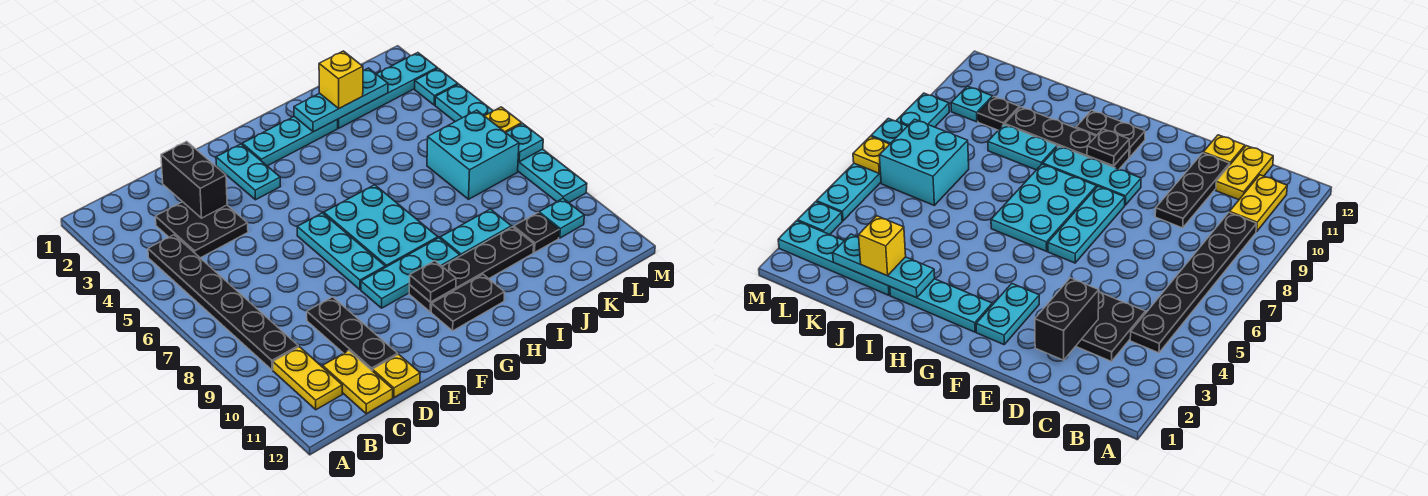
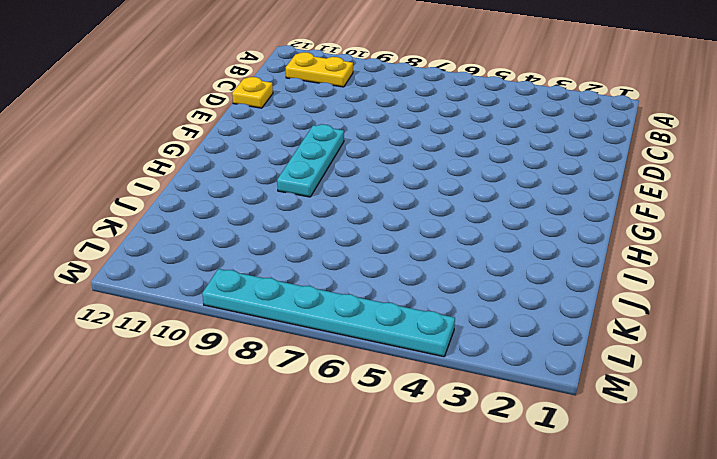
none -> black plate B4:B9 level 1
none -> black plate C3:D4 level 1
none -> yellow plate C11:C12 level 1

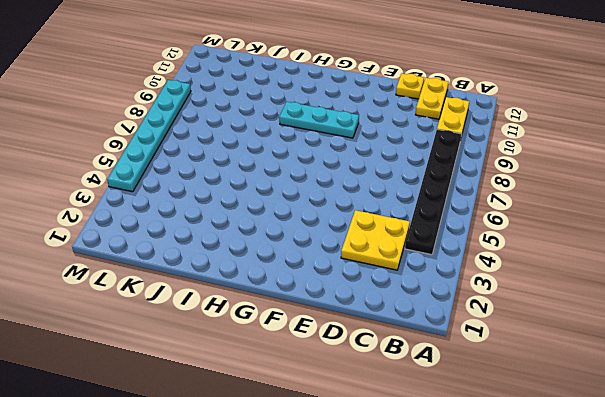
yellow plate C3:D4 level 1 -> black plate C3:D4 level 1
none -> black plate D9:D11 level 1
none -> cyan plate F2:F3 level 1
none -> cyan plate F6:F8 level 1

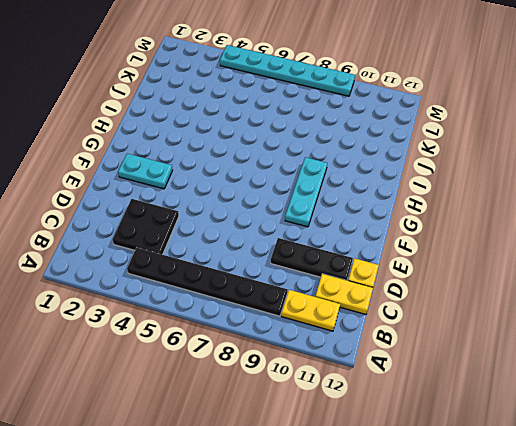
none -> cyan plate F6:F8 level 1
none -> cyan plate G2:I2 level 1
none -> cyan plate G6:H8 level 1

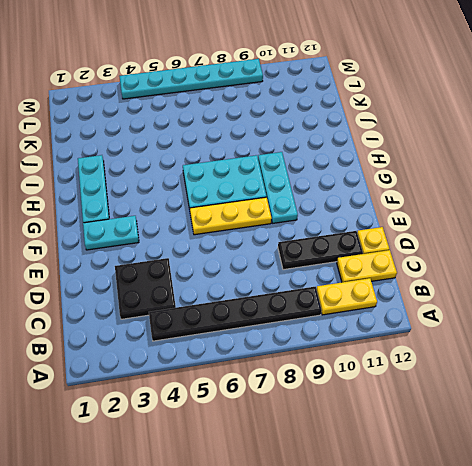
yellow plate F6:F8 level 1 -> cyan plate F6:F8 level 1
none -> black plate G10:J10 level 1
none -> black plate G11:H11 level 1
none -> cyan plate I9:J9 level 1

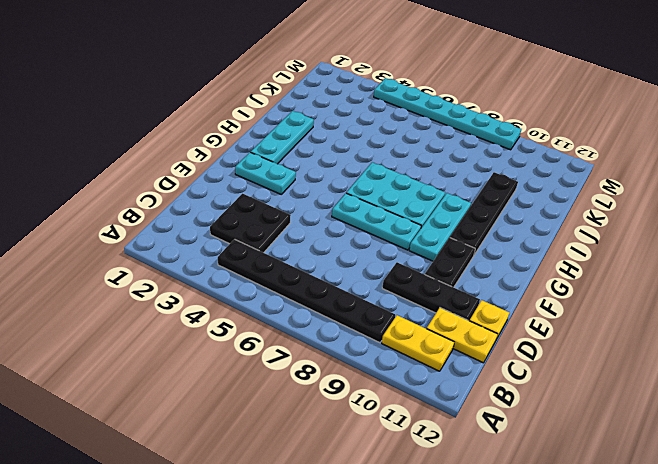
black plate E10:F10 level 1 -> black plate G11:H11 level 1
none -> cyan plate I9:J9 level 1
none -> cyan plate J2:M2 level 1
none -> cyan brick K6:L7 level 1

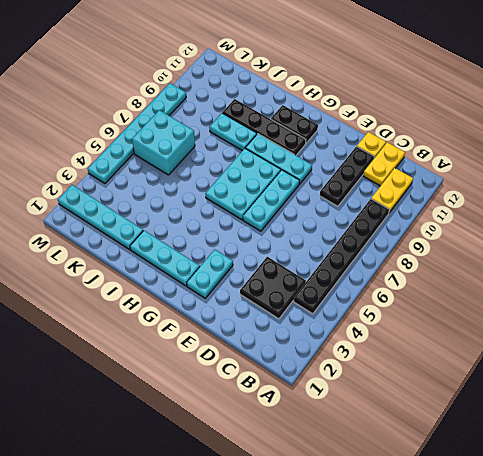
none -> black plate K10 level 1
none -> cyan plate L10 level 1
none -> cyan plate M3 level 1

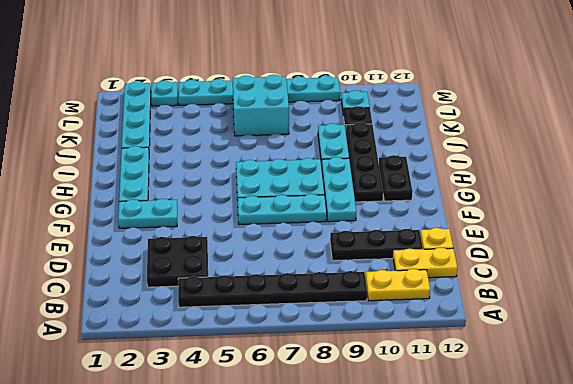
none -> black brick D2:D3 level 2
none -> black plate G10 level 2
none -> cyan plate I2:K2 level 2

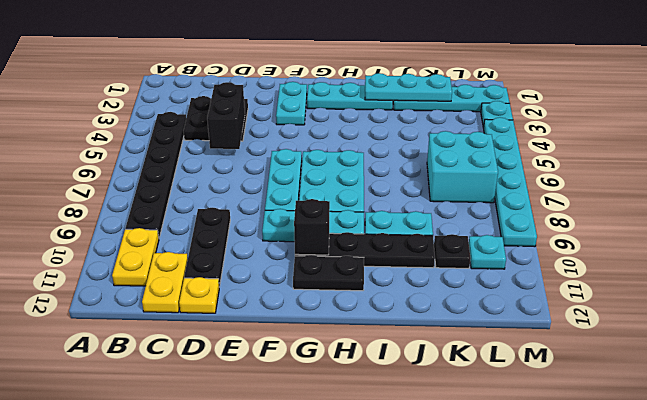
black brick D4:D5 level 2 -> black brick D2:D3 level 2
black brick G10 level 2 -> black plate G10 level 2
none -> yellow plate M6 level 2
none -> cyan plate M7 level 2
none -> yellow brick J2 level 3

